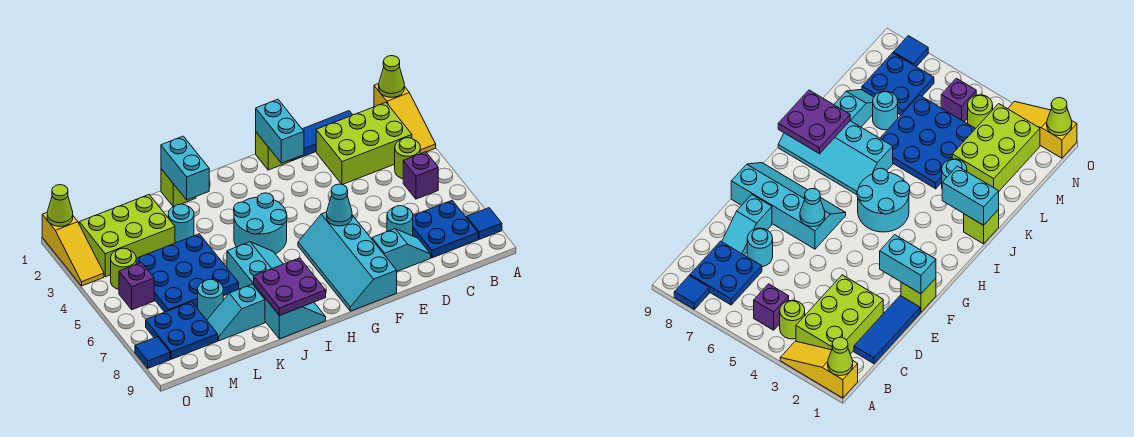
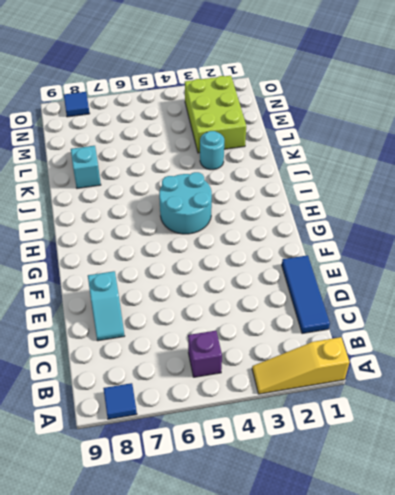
none -> lime brick B2:D3 level 1
none -> lime round brick B4 level 1
none -> blue plate B7:C8 level 1
none -> cyan round brick D7 level 1

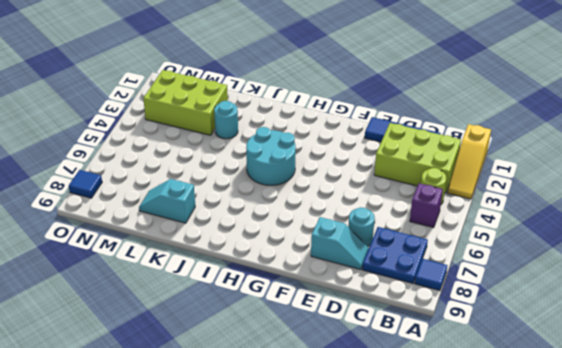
none -> lime brick F1 level 1
none -> cyan slope F6:G9 level 1 top F
none -> cyan slope I6:J9 level 1 top J
none -> lime brick J1 level 1

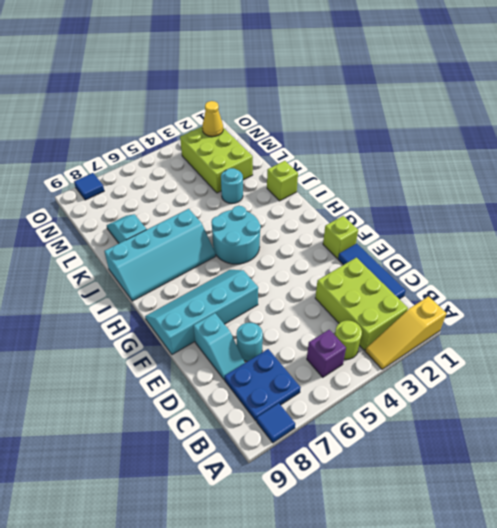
yellow cone N2 level 2 -> none
none -> blue plate K4:M6 level 1
none -> cyan round brick L7 level 1
none -> blue plate M7:N8 level 1
none -> lime round brick N4 level 1

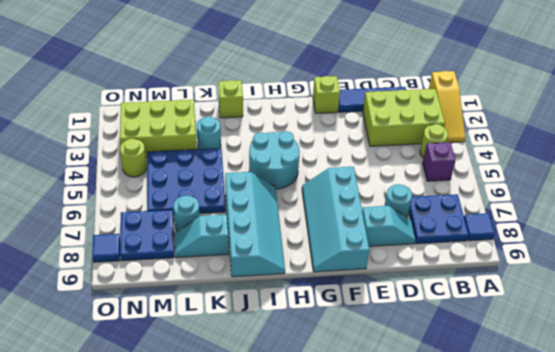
none -> purple brick N5 level 1
none -> yellow slope O1:O3 level 1 top 1
none -> lime cone A1 level 2
none -> cyan brick F1:F2 level 2

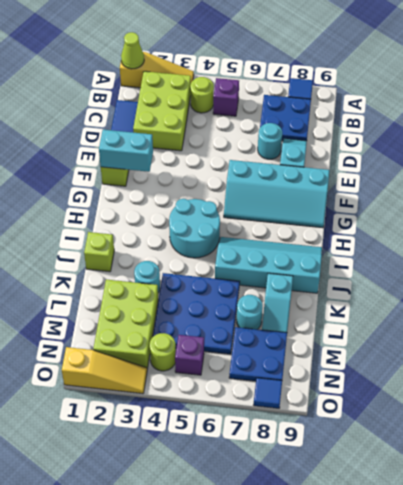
none -> cyan cone F6 level 2
none -> purple plate I8:J9 level 2
none -> cyan brick J1:J2 level 2
none -> lime cone O1 level 2

